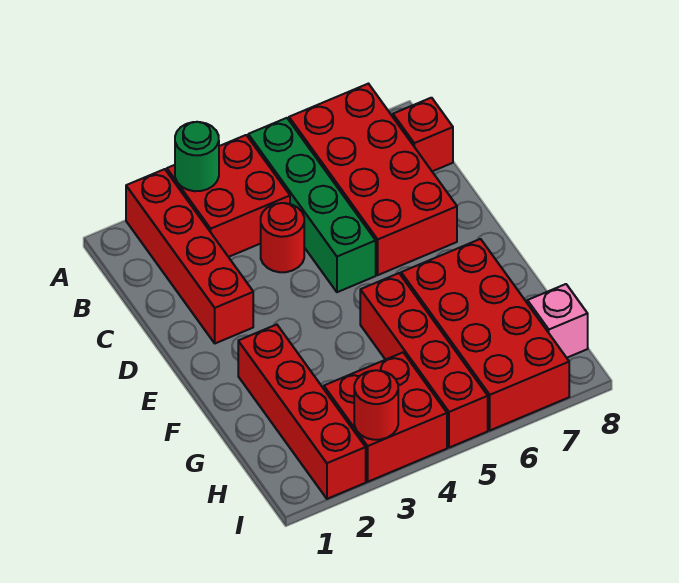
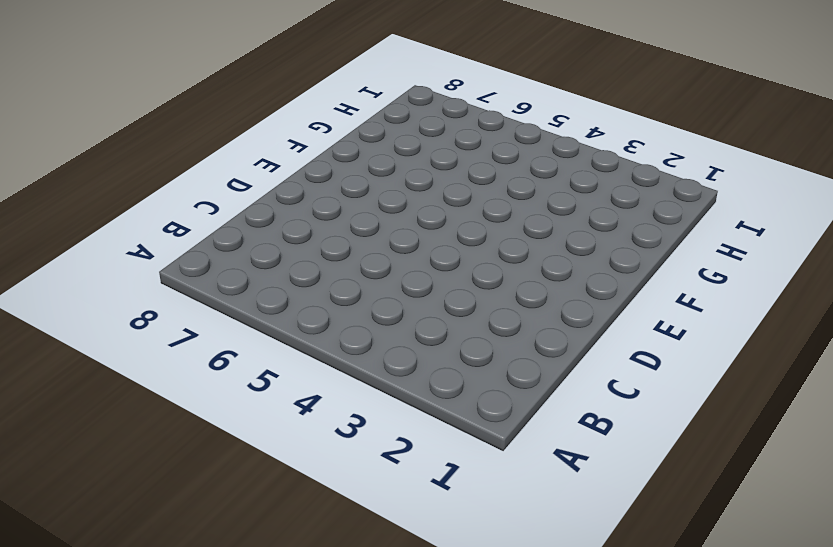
none -> red brick A2:D2 level 1
none -> red brick A3:B4 level 1
none -> green brick A5:D5 level 1

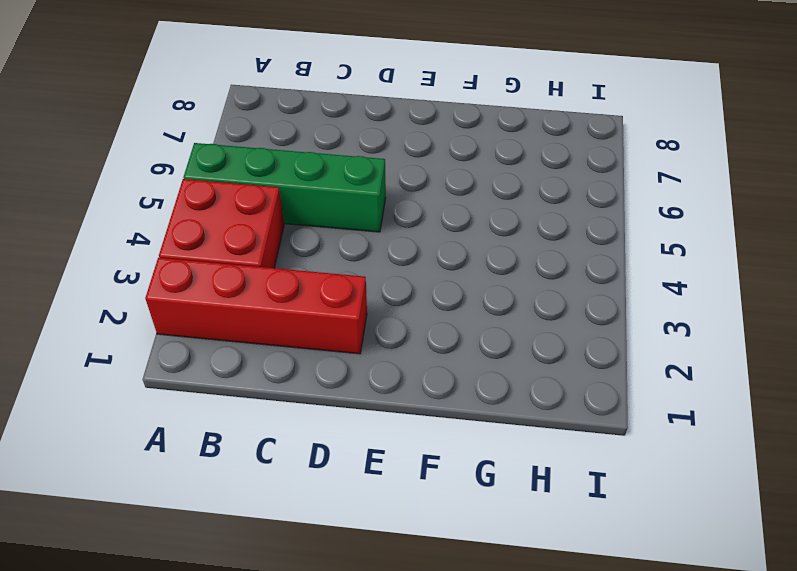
none -> red brick A6:D7 level 1
none -> red brick B8 level 1
none -> red round brick C4 level 1

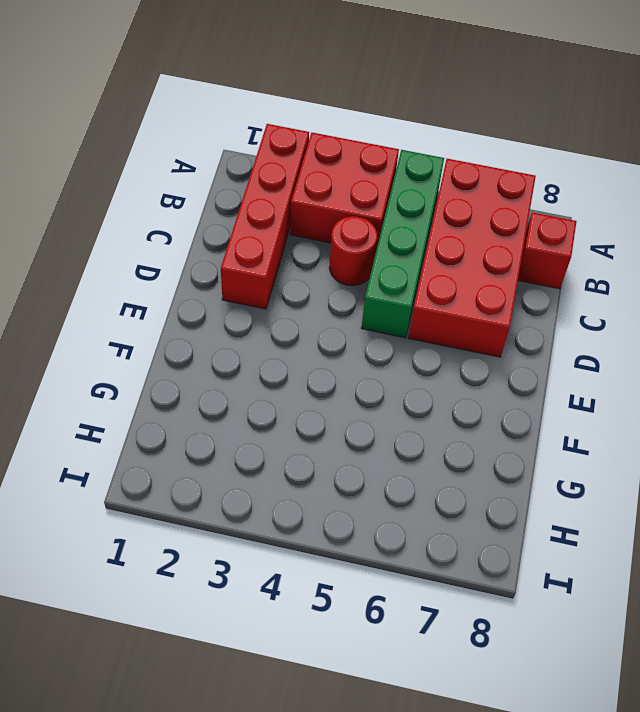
none -> red brick F2:I2 level 1
none -> red brick F5:I5 level 1
none -> red brick F6:I7 level 1

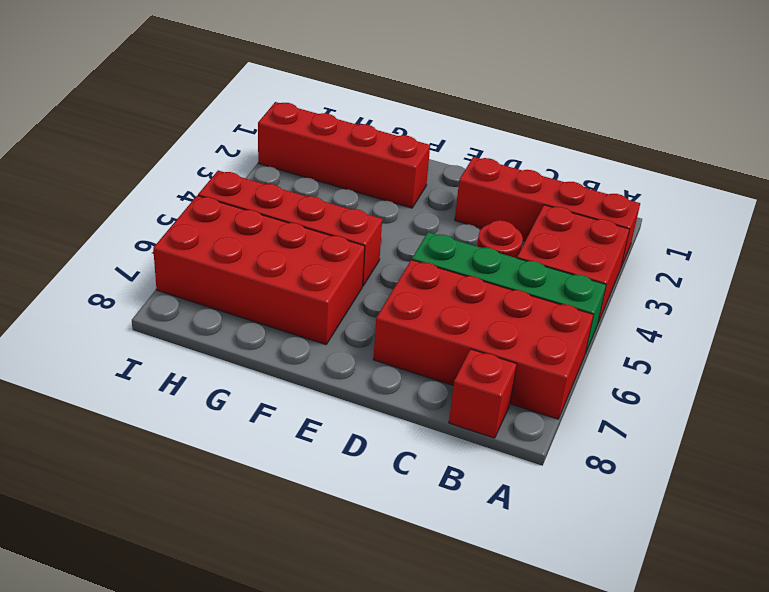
none -> red brick H3:I4 level 1
none -> pink brick H8 level 1
none -> green round brick A3 level 2

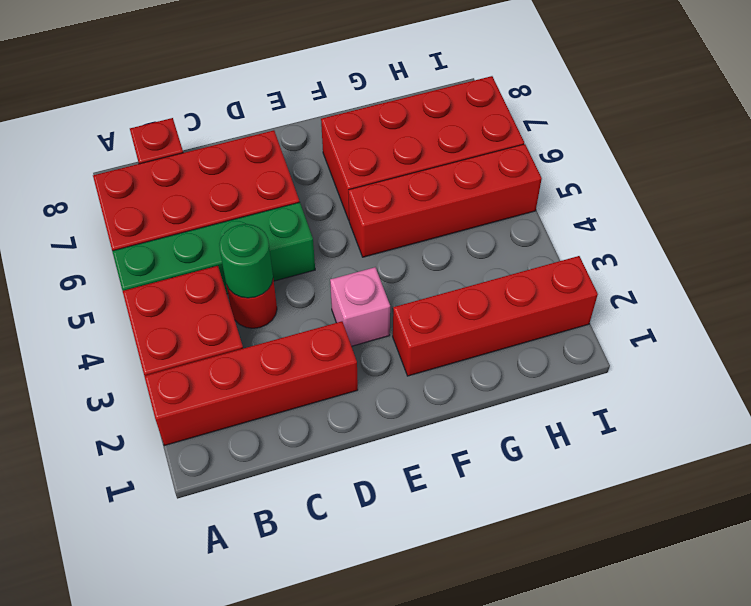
green round brick C4 level 2 -> green round brick A3 level 2
pink brick E3 level 1 -> pink brick H8 level 1
none -> red brick H3:I4 level 1
none -> red round brick I3 level 2

